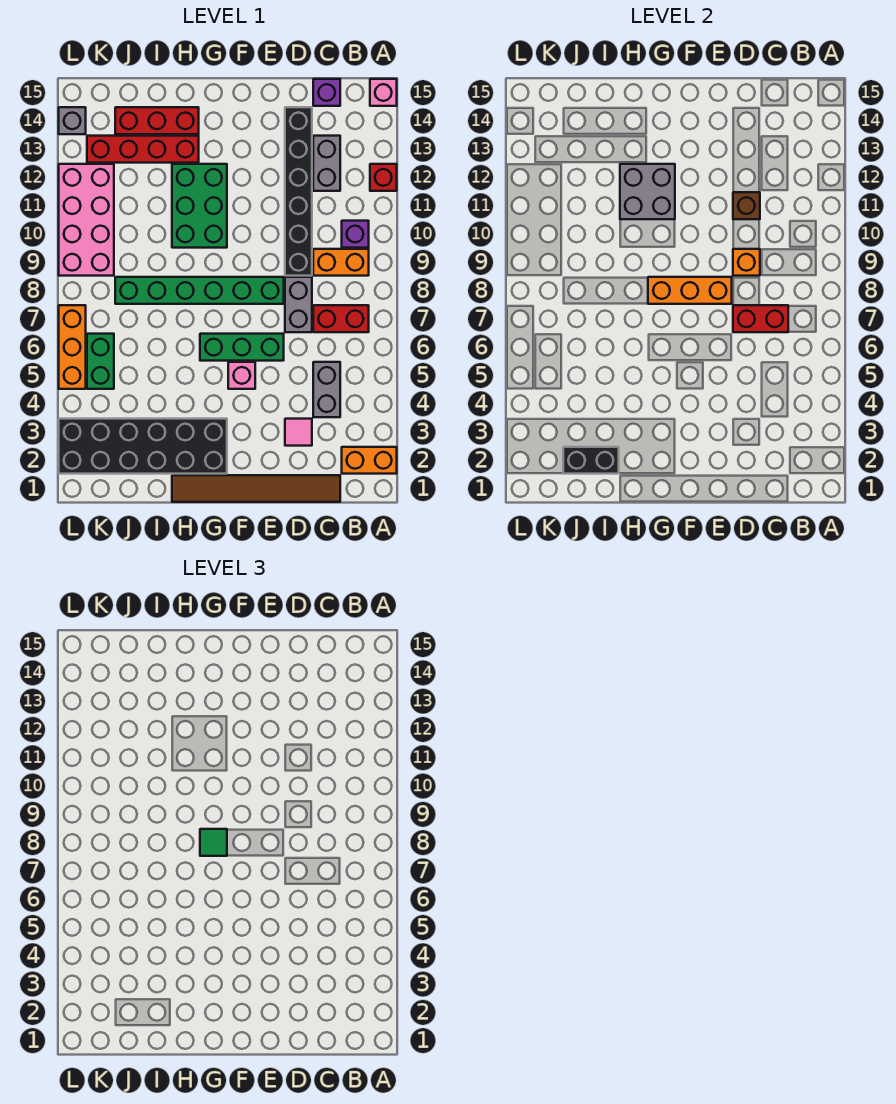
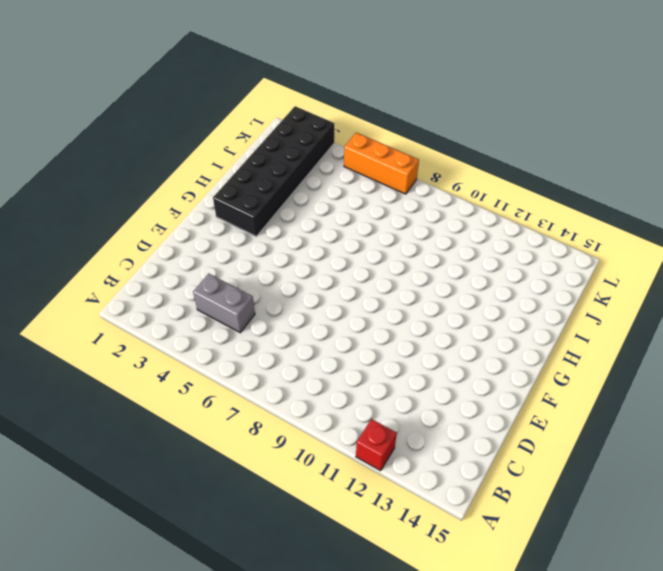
none -> orange brick A2:B2 level 1
none -> pink brick A15 level 1
none -> red brick B7:C7 level 1
none -> orange brick B9:C9 level 1

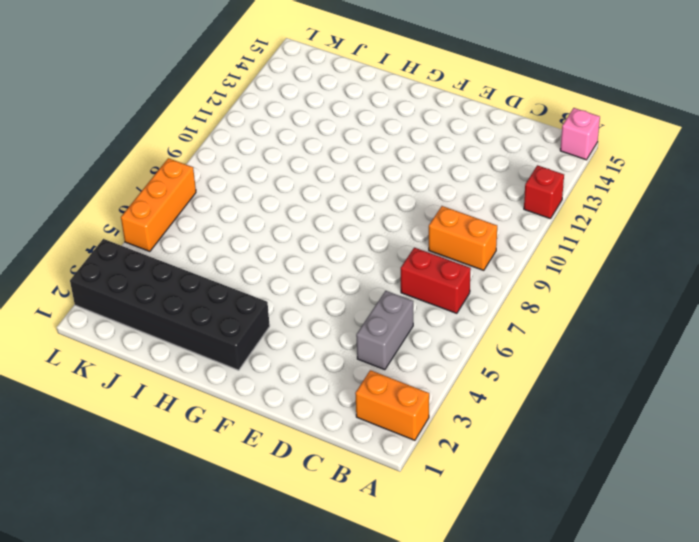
none -> purple brick B10 level 1
none -> brown tile C1:H1 level 1
none -> grey brick C12:C13 level 1
none -> purple brick C15 level 1

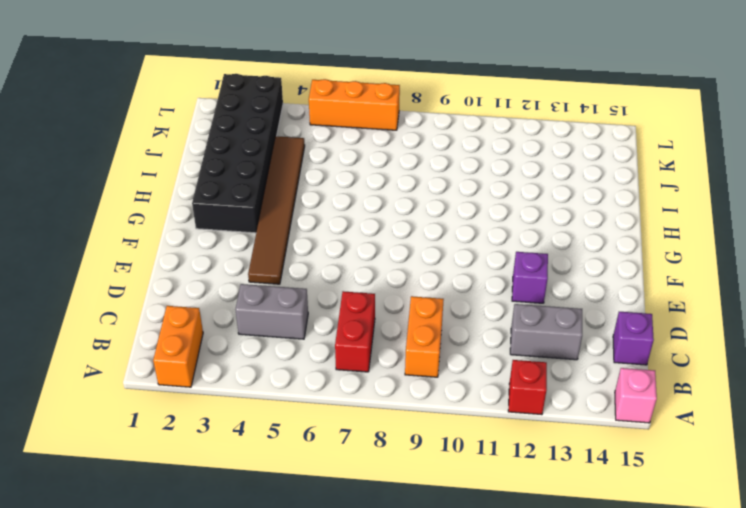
brown tile E4:J4 level 1 -> brown tile C1:H1 level 1
purple brick E12 level 1 -> purple brick B10 level 1
none -> pink tile D3 level 1
none -> grey brick D7:D8 level 1
none -> black brick D9:D14 level 1
none -> green brick E6:G6 level 1

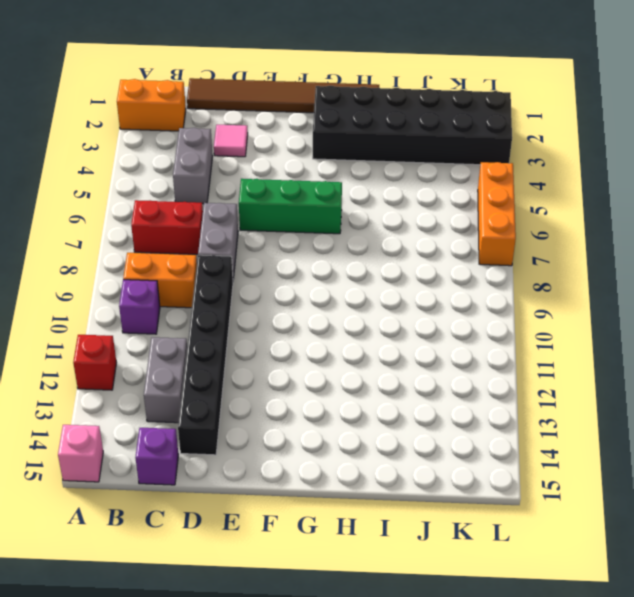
none -> green brick E8:J8 level 1
none -> pink brick F5 level 1
none -> green brick G10:H12 level 1
none -> red brick H13:K13 level 1

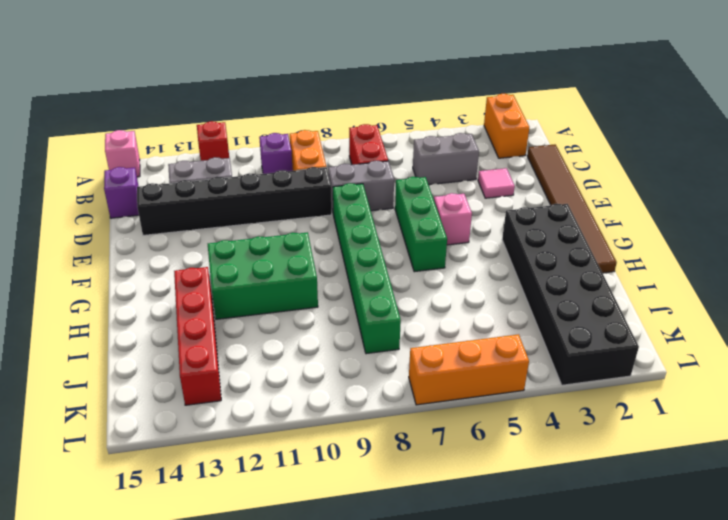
none -> red brick H14:J14 level 1
none -> green brick K5:K6 level 1
none -> pink brick K9:L12 level 1
none -> grey brick L14 level 1

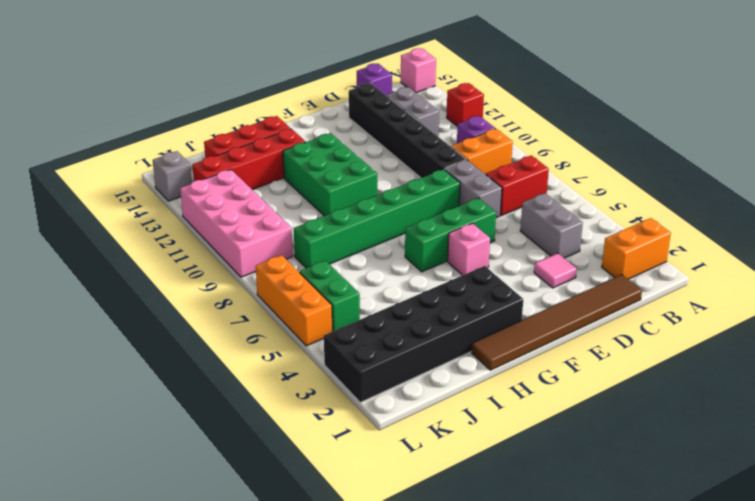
none -> red brick C7:D7 level 2
none -> orange brick D9 level 2
none -> brown brick D11 level 2
none -> orange brick E8:G8 level 2

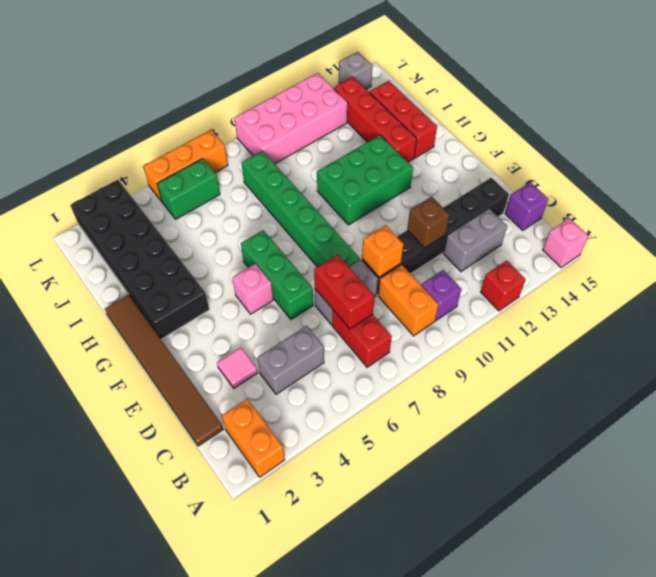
none -> orange brick E8:G8 level 2
none -> grey brick G11:H12 level 2
none -> black brick I2:J2 level 2
none -> green tile G8 level 3

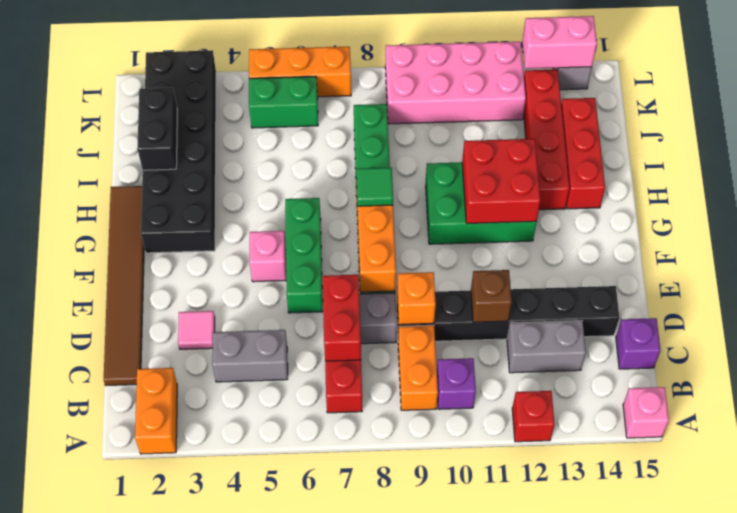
red brick G11:H12 level 2 -> grey brick G11:H12 level 2
pink brick L13:L14 level 2 -> none

